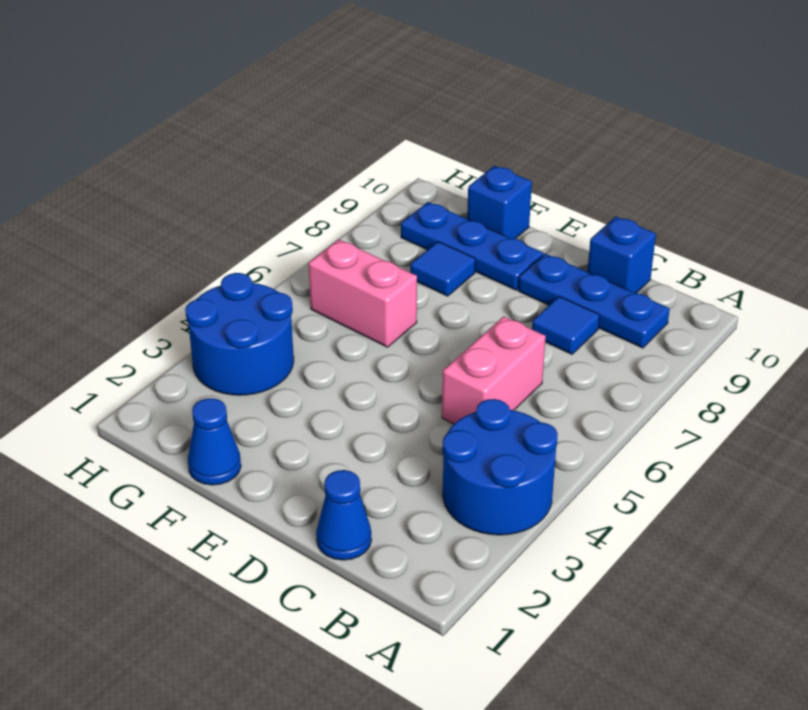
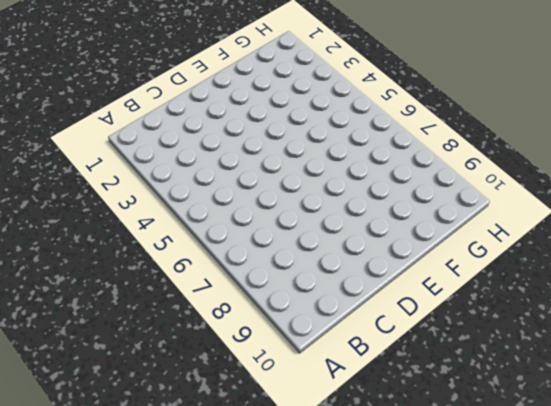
none -> blue round brick A3:B4 level 1
none -> blue plate B9:D9 level 1
none -> blue cone C1 level 1

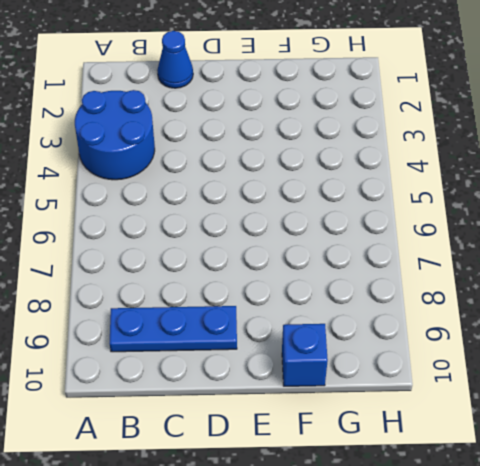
none -> pink brick C5:C6 level 1
none -> blue tile C8 level 1
none -> blue brick C10 level 1

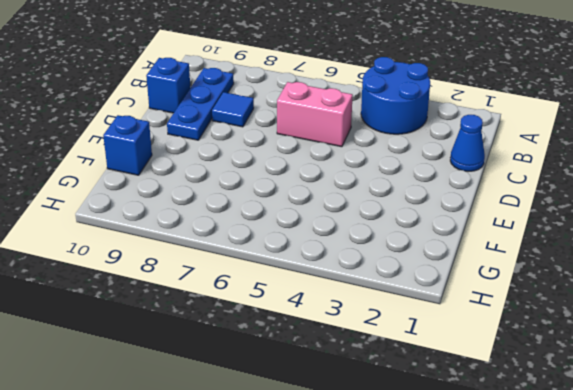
none -> blue plate E9:G9 level 1
none -> blue cone F1 level 1
none -> pink brick F6:G6 level 1

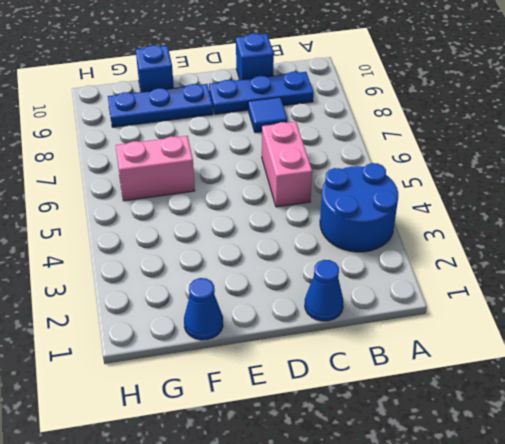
none -> blue tile F8 level 1
none -> blue round brick G3:H4 level 1

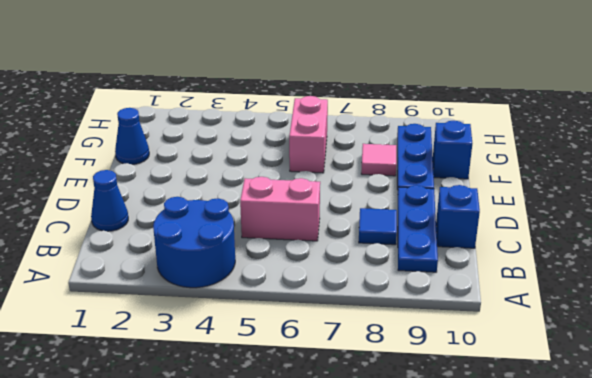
pink tile F8 level 1 -> blue tile F8 level 1
none -> blue round brick G3:H4 level 1

